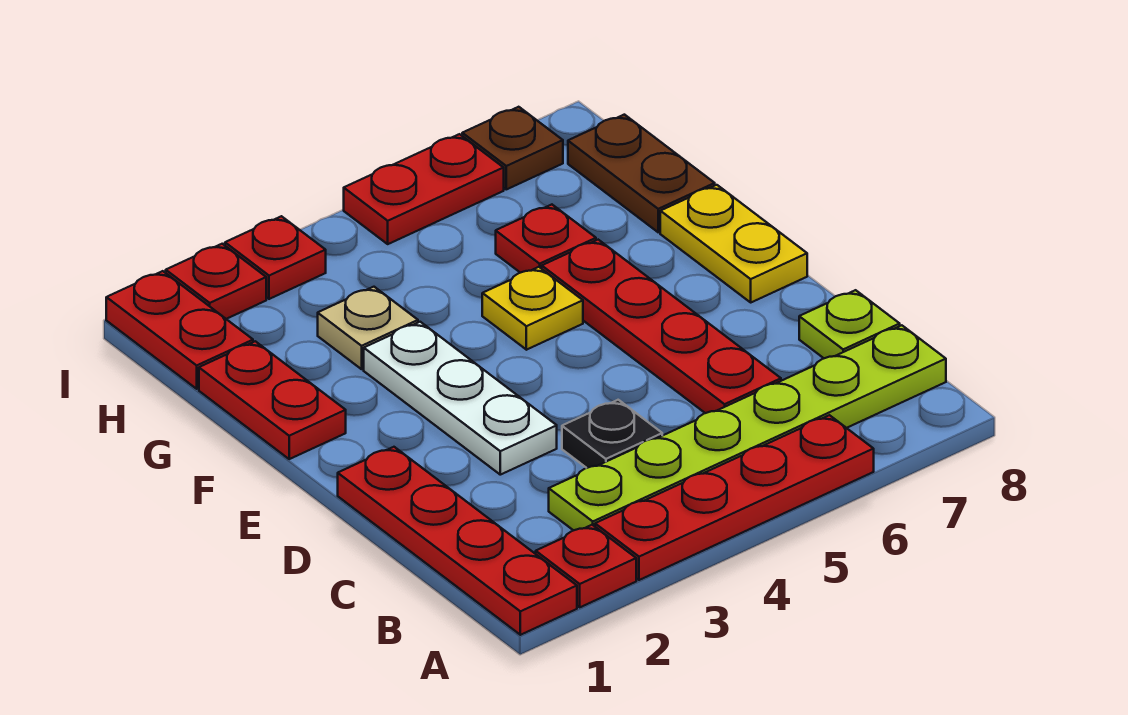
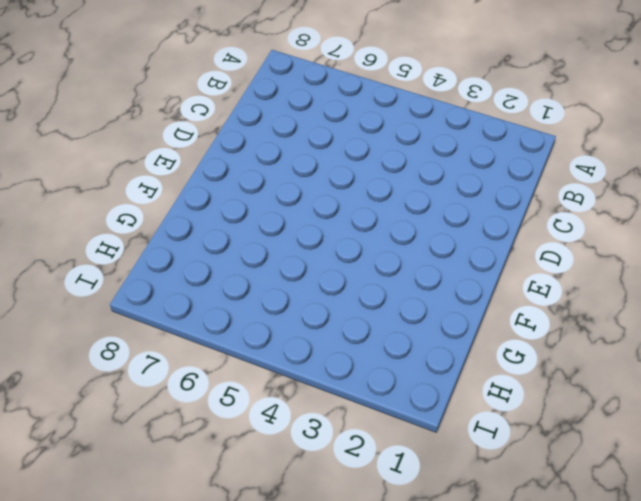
none -> red plate A1:D1 level 1
none -> red plate A2 level 1
none -> red plate A3:A6 level 1

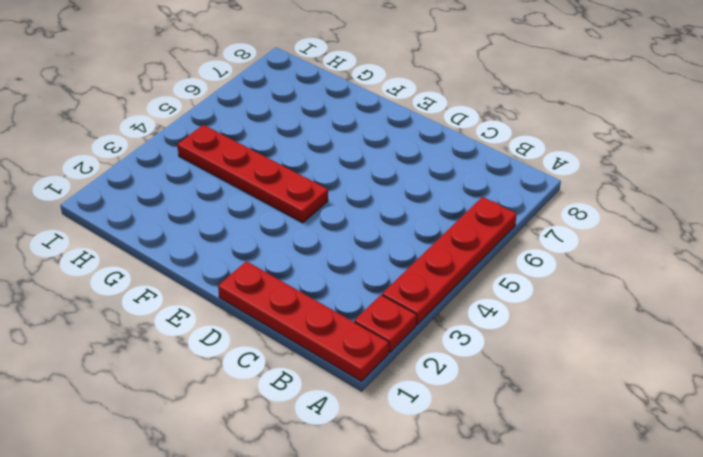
red plate E4:H4 level 1 -> red plate C6:F6 level 1
none -> lime plate B3:B8 level 1
none -> black plate C4 level 1
none -> lime plate C8 level 1

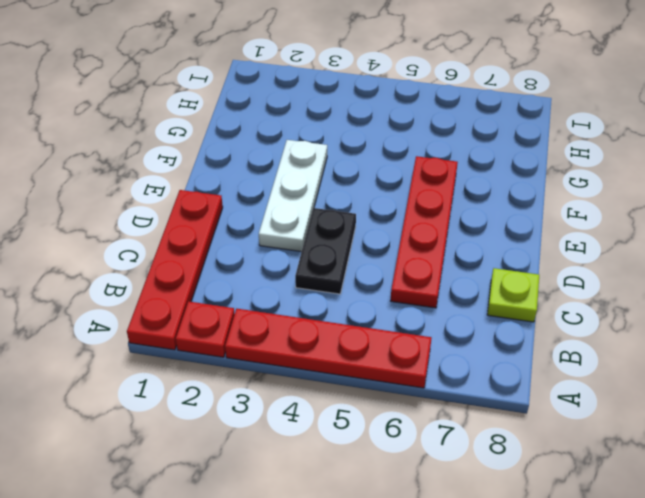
black plate C4:D4 level 1 -> black plate C4 level 1
none -> lime plate B3:B8 level 1
none -> yellow plate E8:F8 level 1
none -> red plate F1:G1 level 1

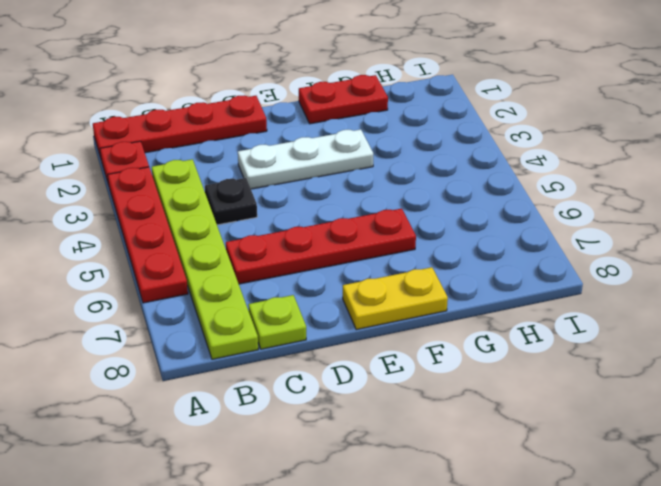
none -> yellow plate F5 level 1
none -> tan plate G3 level 1
none -> red plate G6 level 1

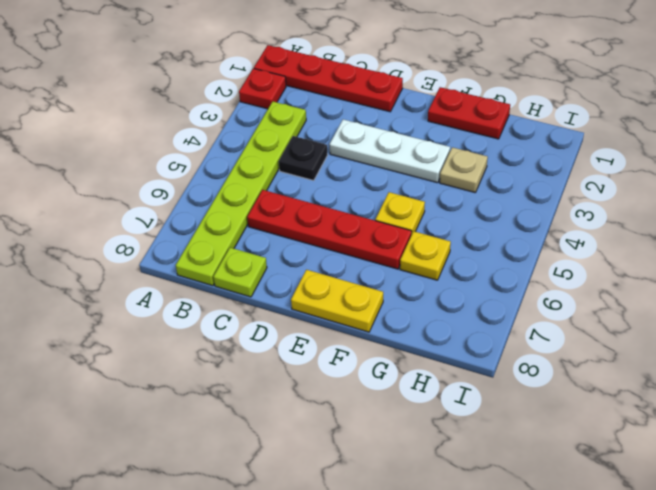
yellow plate G6 level 1 -> red plate G6 level 1
none -> red plate A3:A6 level 1
none -> brown plate G8:H8 level 1
none -> red plate H1:I1 level 1

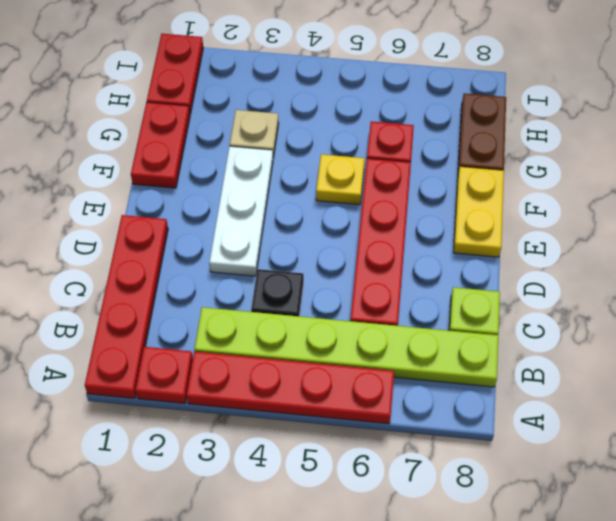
none -> red plate I2 level 1
none -> red plate I3 level 1
none -> red plate I5:I6 level 1

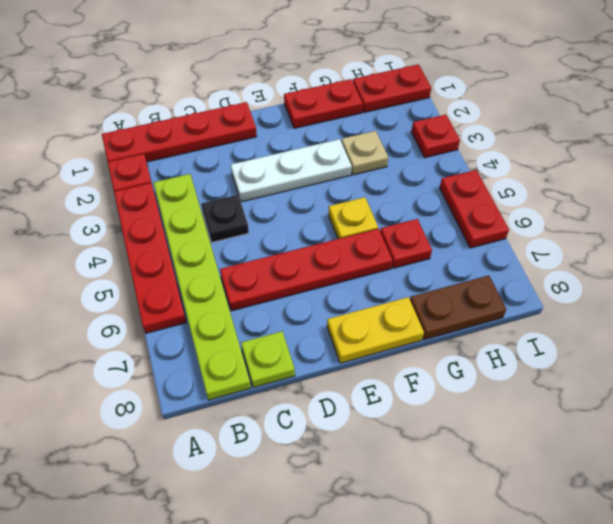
none -> red plate I2 level 1
none -> brown plate I7 level 1

